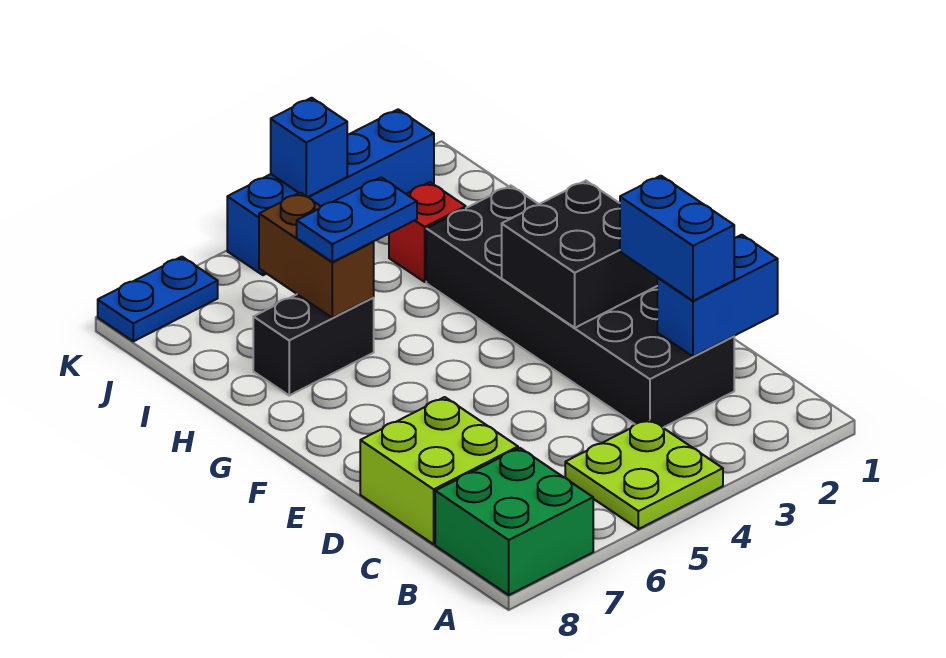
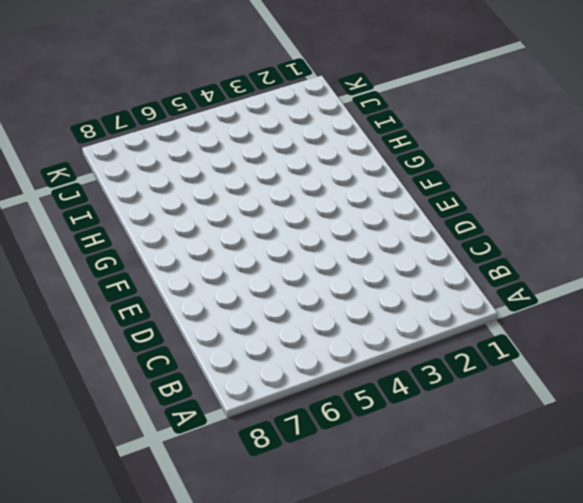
none -> lime plate A4:B5 level 1
none -> green brick A7:B8 level 1
none -> black brick C2:H3 level 1

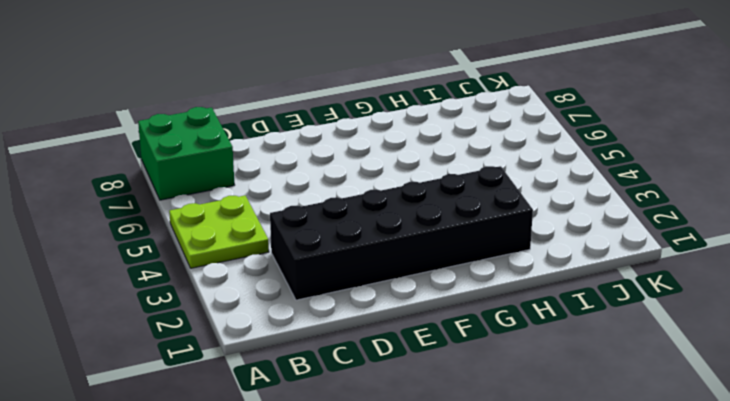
none -> lime brick C7:D8 level 1
none -> black brick H6:H7 level 1
none -> red brick I3 level 1

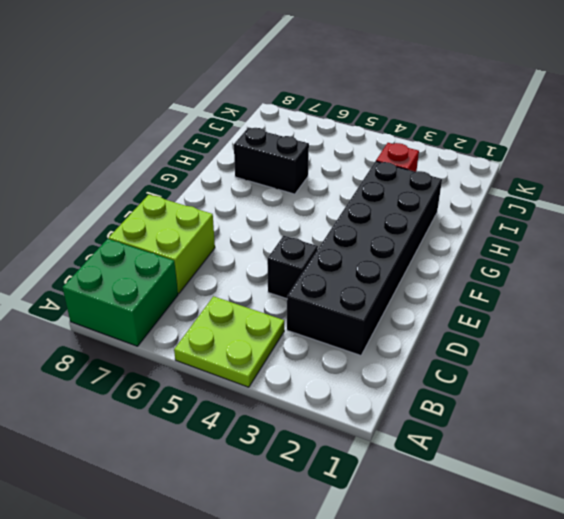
black brick D4 level 1 -> none
none -> blue brick K2:K5 level 1
none -> blue plate K7:K8 level 1
none -> blue brick C1:C2 level 2

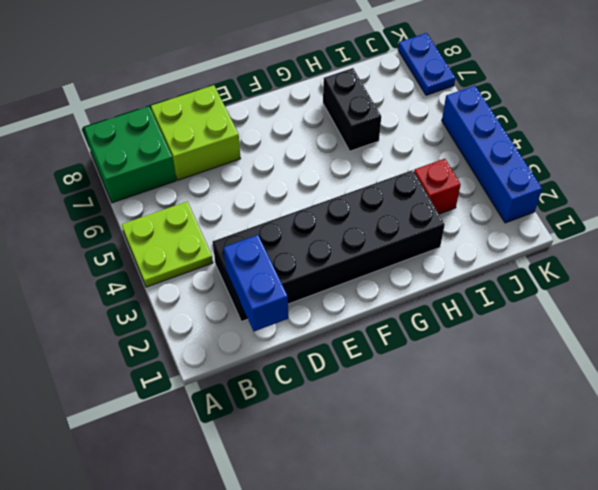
none -> black brick E2:F3 level 2
none -> brown brick H6:I6 level 2
none -> blue brick K4 level 2

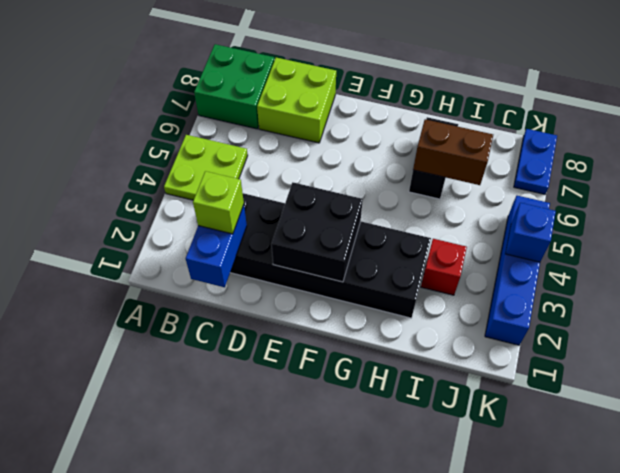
lime brick C2 level 3 -> blue brick C2:D2 level 3
none -> blue plate H5:H6 level 3

